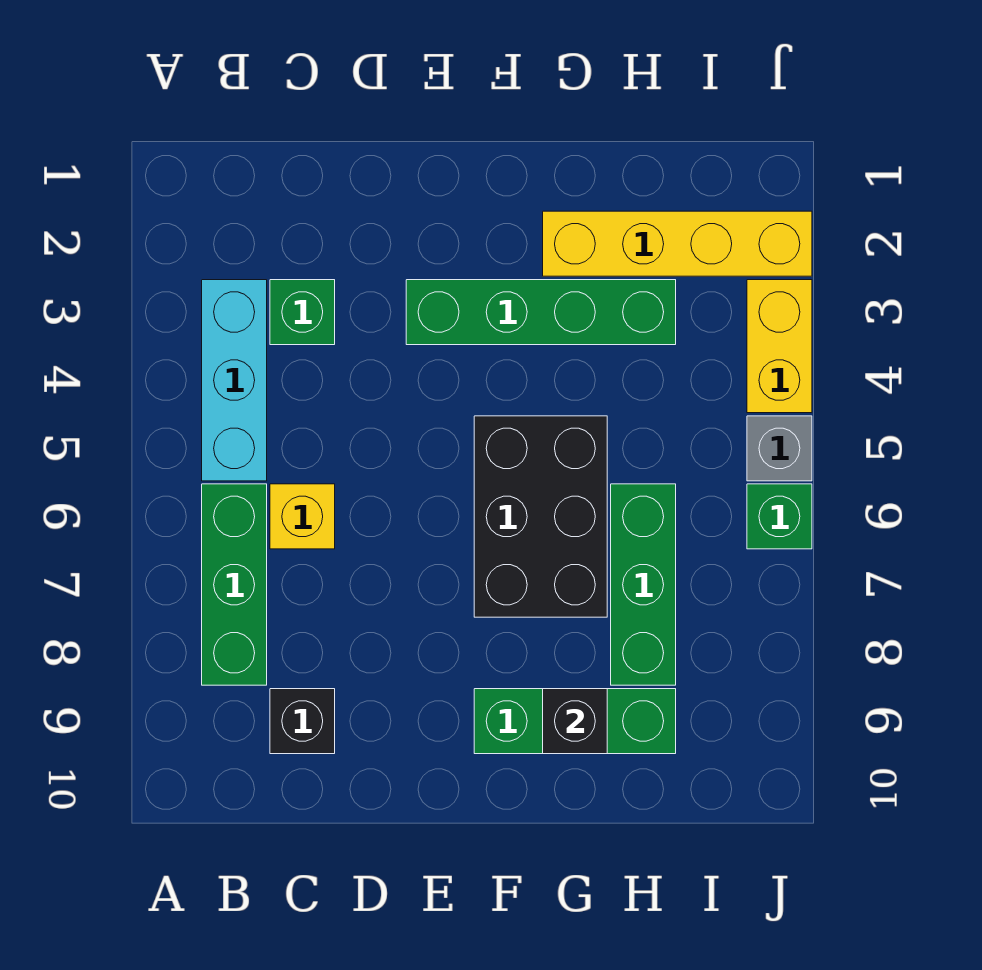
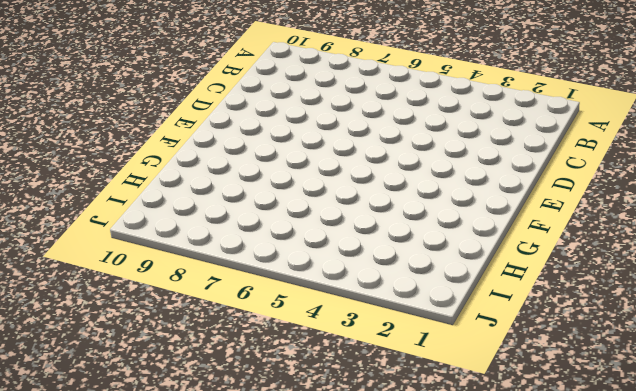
none -> cyan brick B3:B5 level 1
none -> green brick B6:B8 level 1
none -> green brick C3 level 1

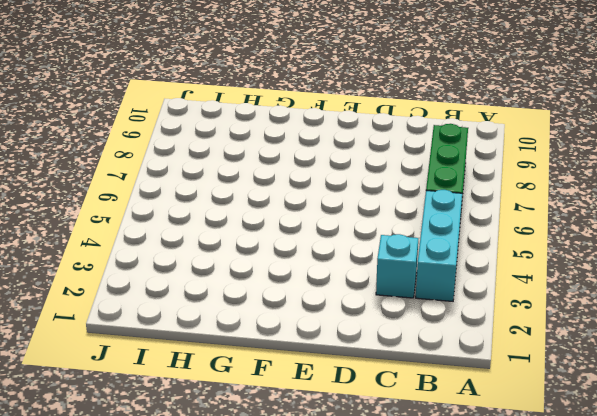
cyan brick C3 level 1 -> green brick C3 level 1
none -> yellow brick C6 level 1
none -> black brick C9 level 1
none -> green brick E3:H3 level 1

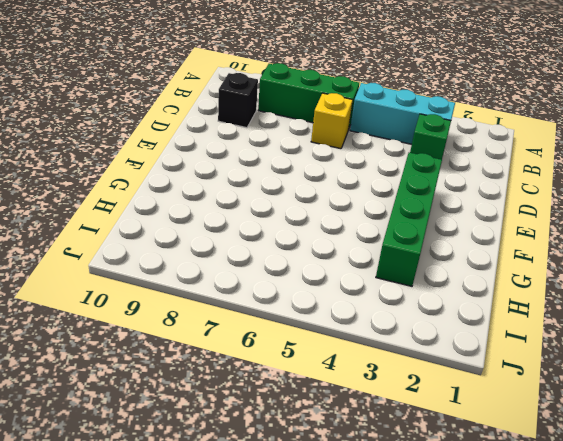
none -> black brick F5:G7 level 1
none -> green brick F9:H9 level 1
none -> yellow brick G2:J2 level 1

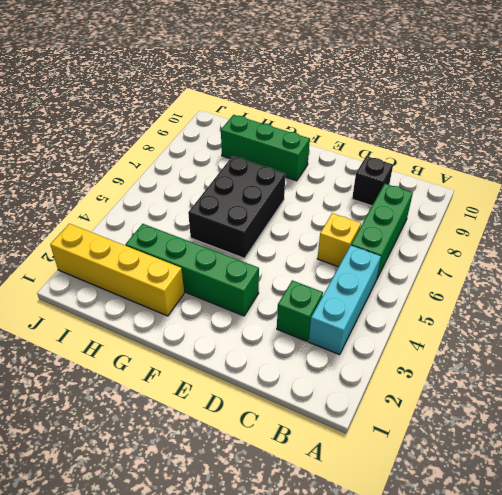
none -> green brick H6:H8 level 1
none -> yellow brick J3:J4 level 1
none -> grey brick J5 level 1

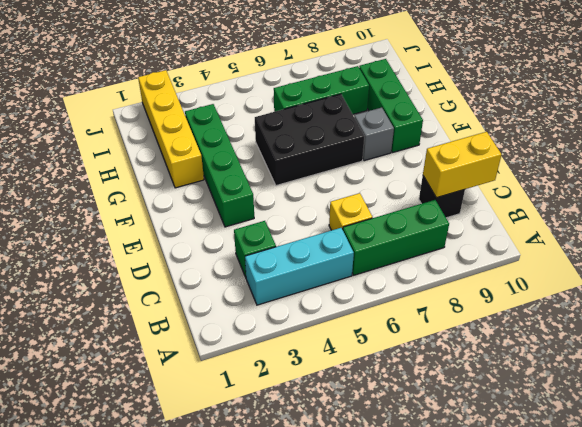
yellow brick C9:C10 level 2 -> yellow brick J3:J4 level 1
grey brick F8 level 1 -> grey brick J5 level 1
none -> green brick J6 level 1
none -> black brick G9 level 2

